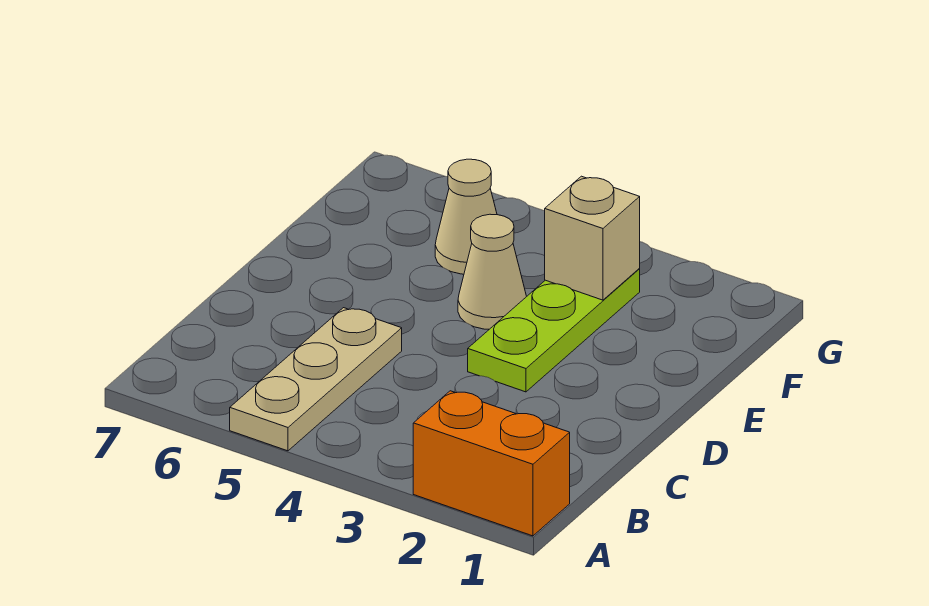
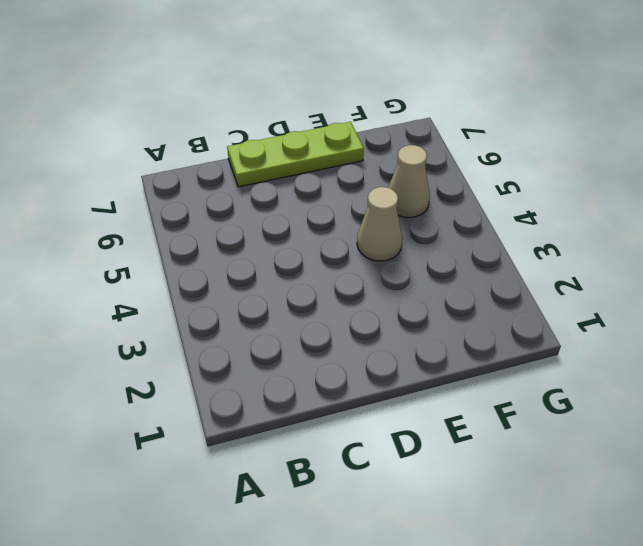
lime plate C7:E7 level 1 -> lime plate D3:F3 level 1
none -> orange brick A1:A2 level 1
none -> tan plate A5:C5 level 1

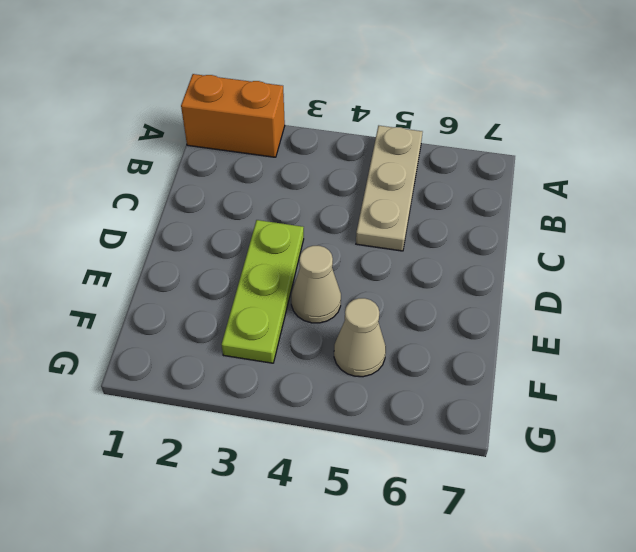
none -> tan brick F3 level 2

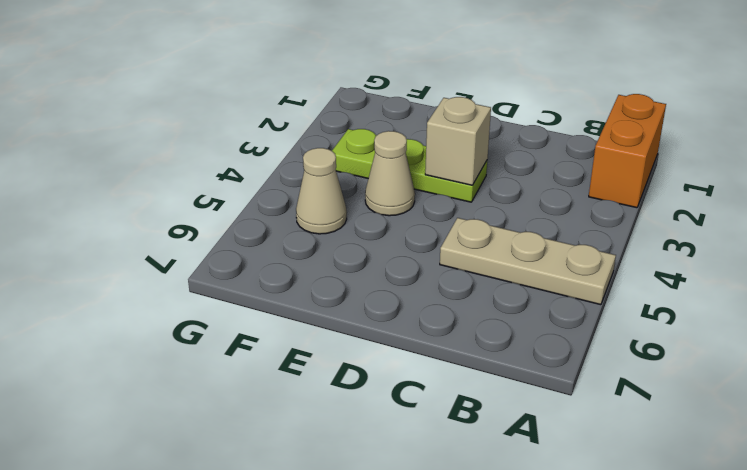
tan brick D3 level 2 -> tan brick F3 level 2

